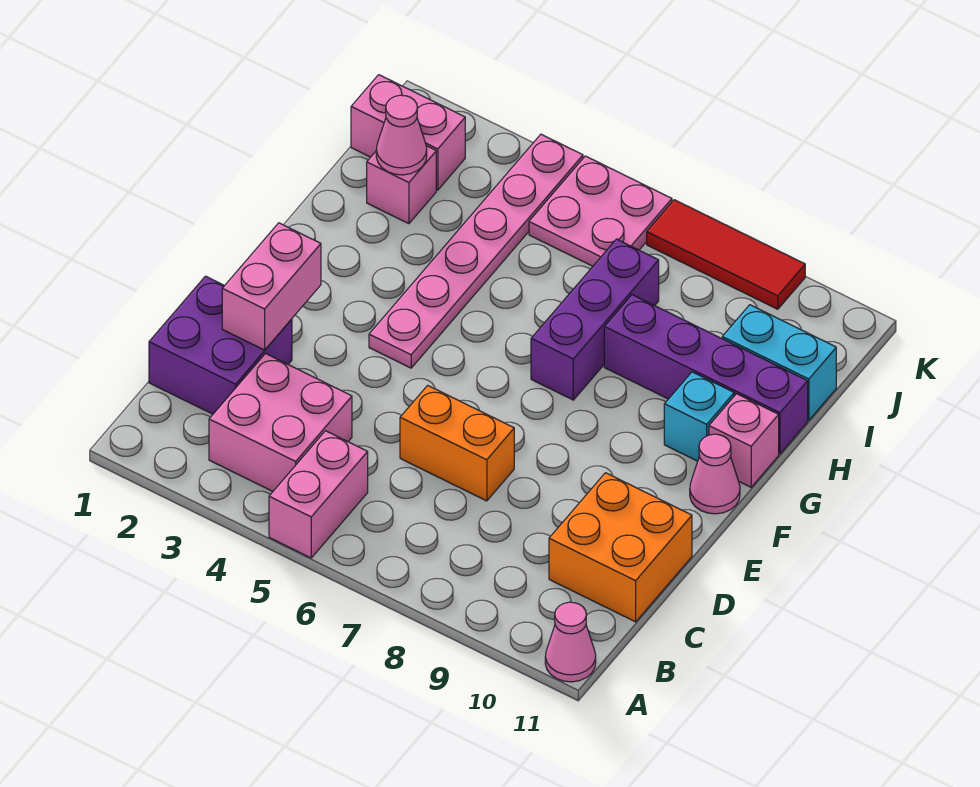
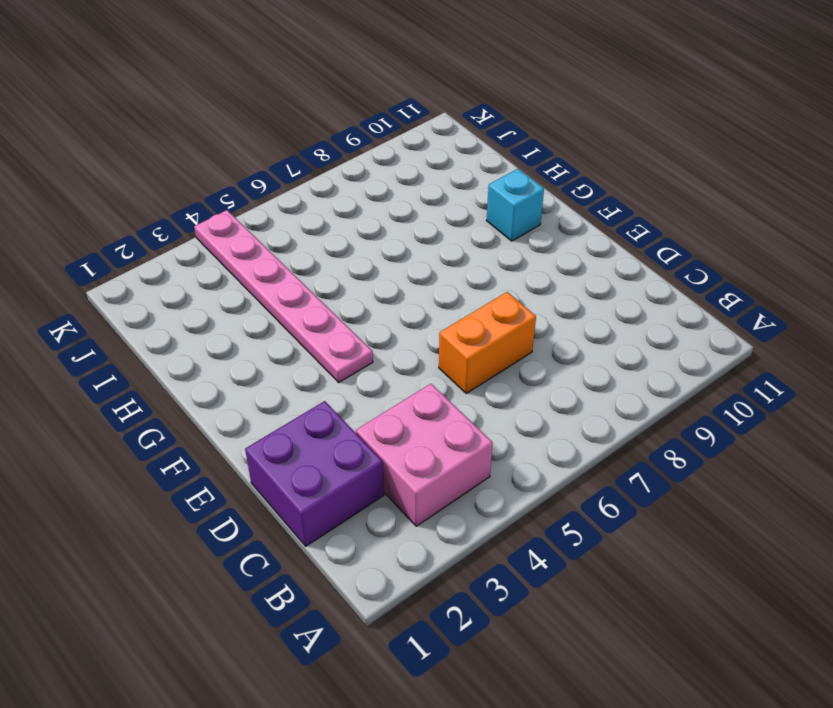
none -> pink brick A5:B5 level 1
none -> pink cone A11 level 1
none -> orange brick C10:D11 level 1

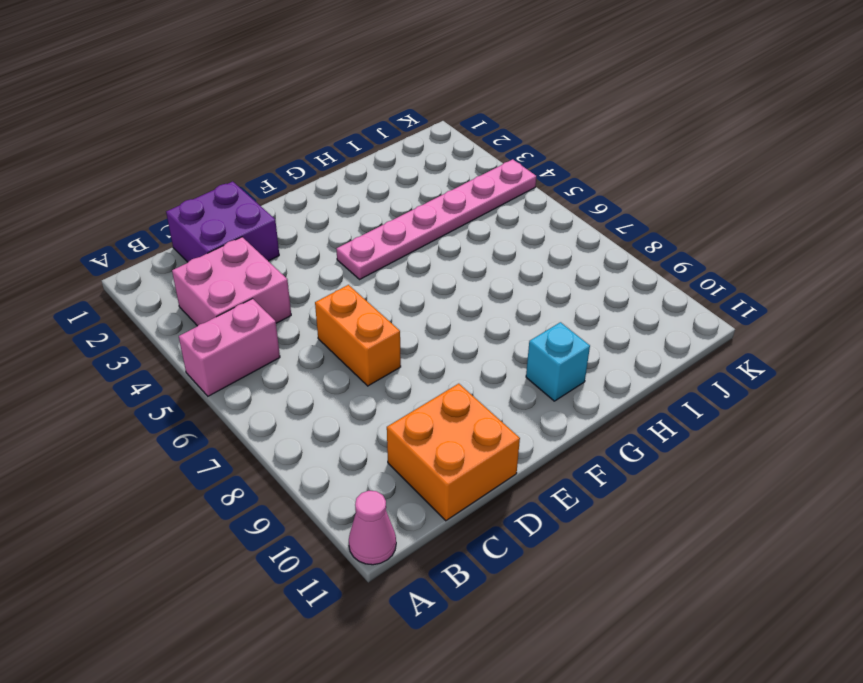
none -> pink cone F11 level 1
none -> purple brick G7:I7 level 1
none -> pink brick G11 level 1

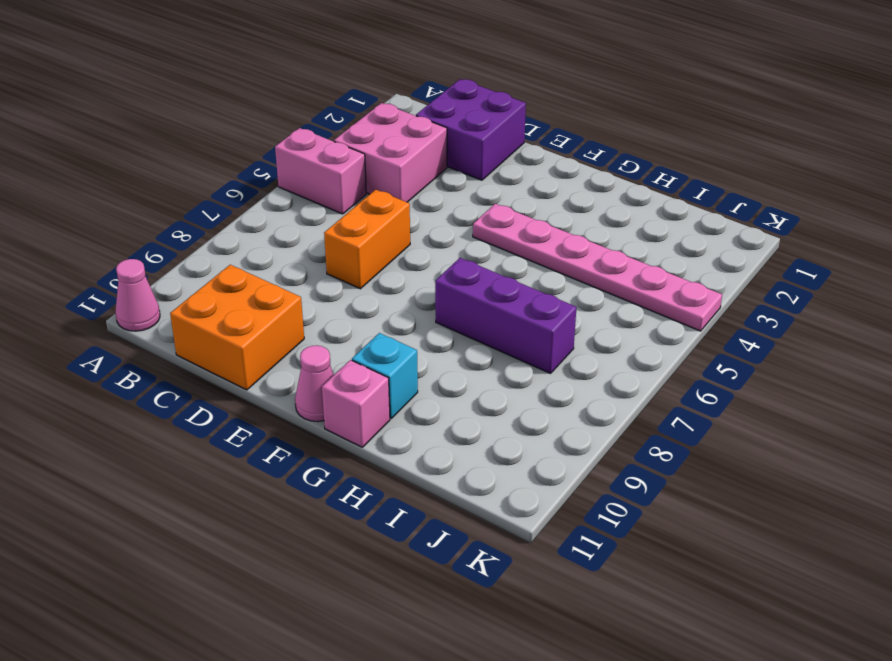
none -> purple brick H8:H11 level 1
none -> pink brick I2 level 1
none -> cyan brick I10:I11 level 1

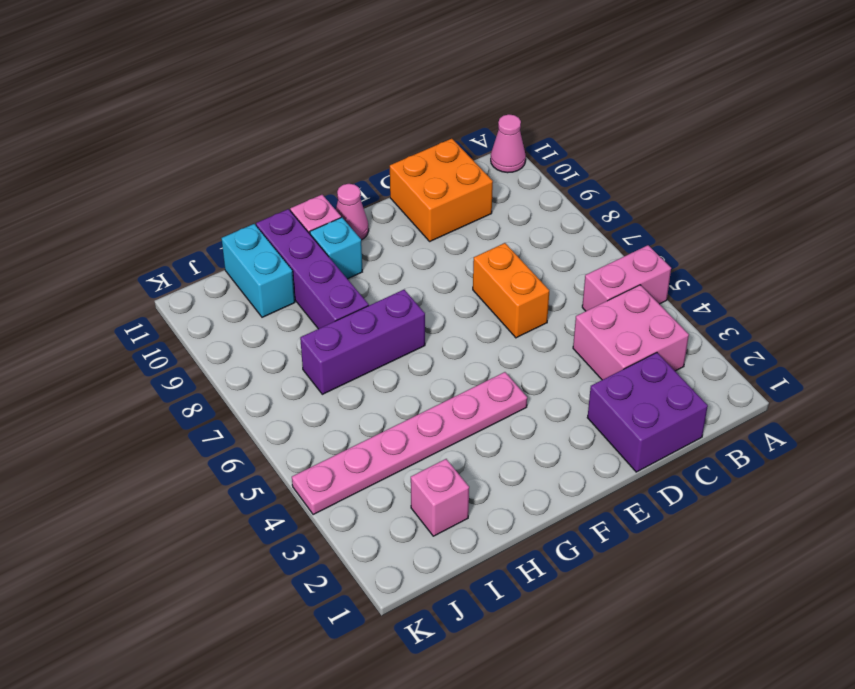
none -> pink brick J1:J2 level 1
none -> pink plate J5:K6 level 1
none -> red tile K7:K9 level 1

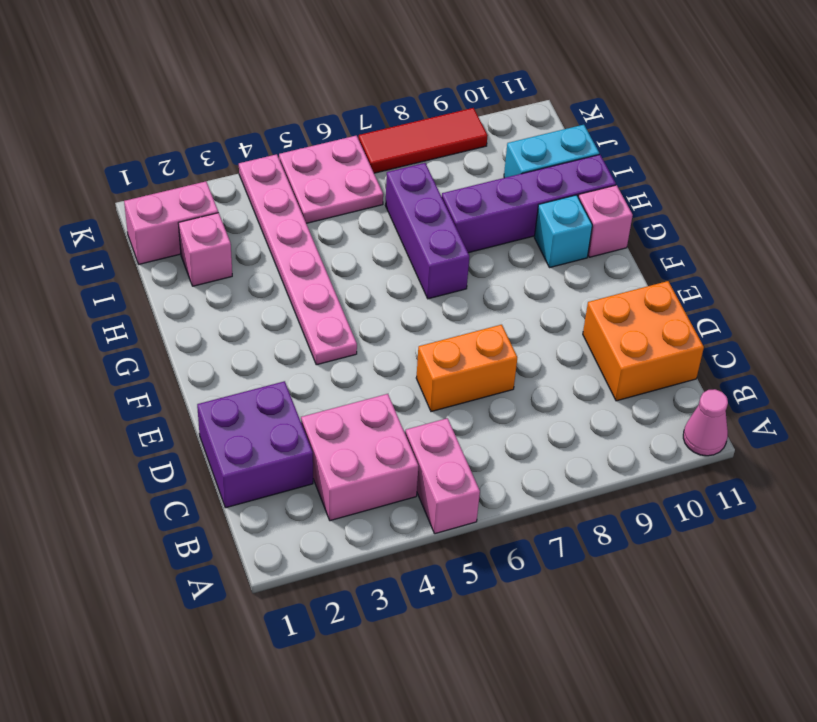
none -> pink cone F11 level 1
none -> pink brick D2:E2 level 2
none -> pink cone I2 level 2

